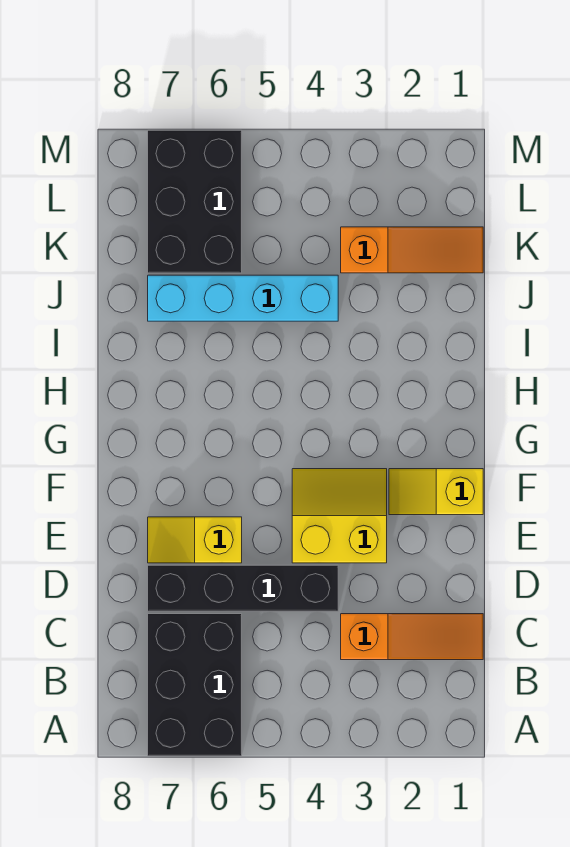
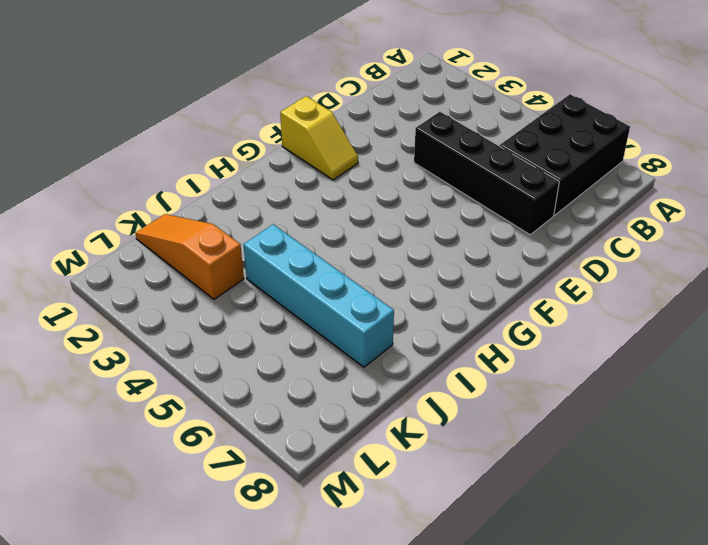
none -> orange slope C1:C3 level 1 top 3
none -> yellow slope E3:F4 level 1 top E

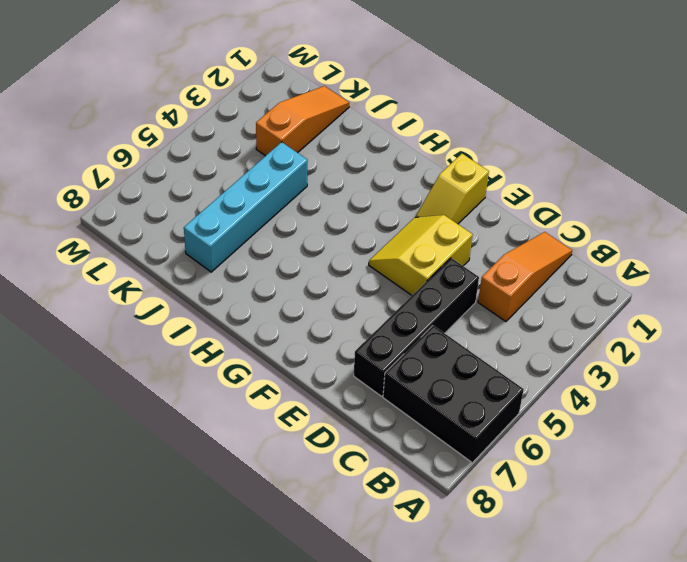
none -> yellow slope E6:E7 level 1 top 6
none -> black brick K6:M7 level 1

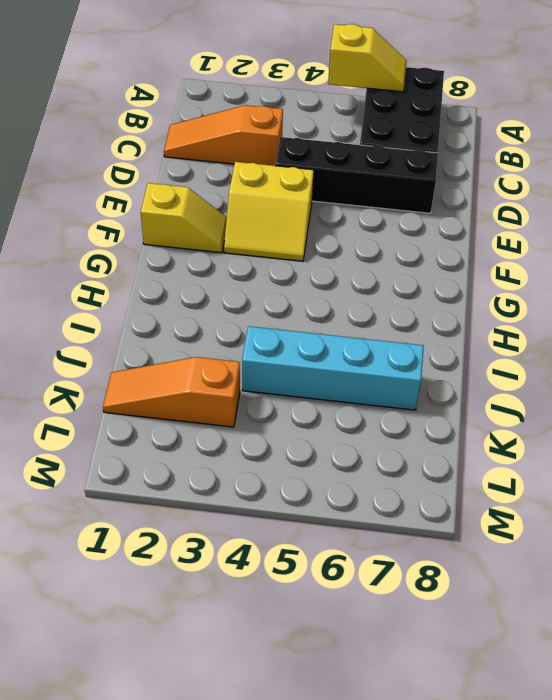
yellow slope A5:A6 level 2 top 5 -> yellow slope E6:E7 level 1 top 6
none -> black brick K6:M7 level 1

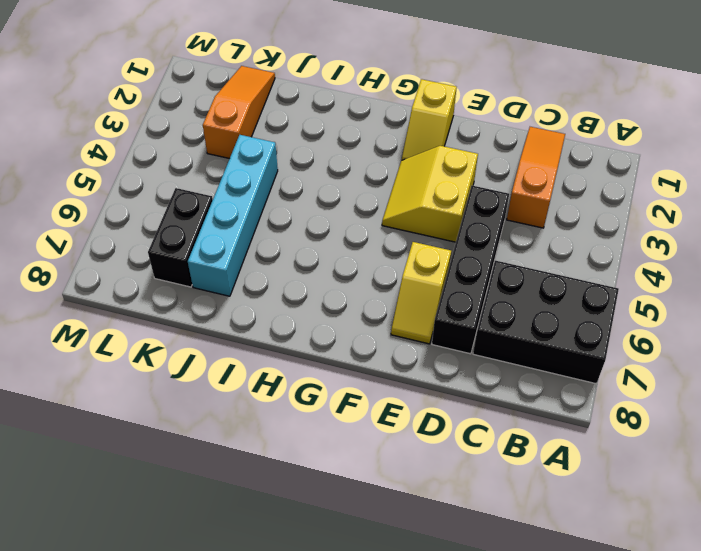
black brick K6:K7 level 1 -> black brick K6:M7 level 1

